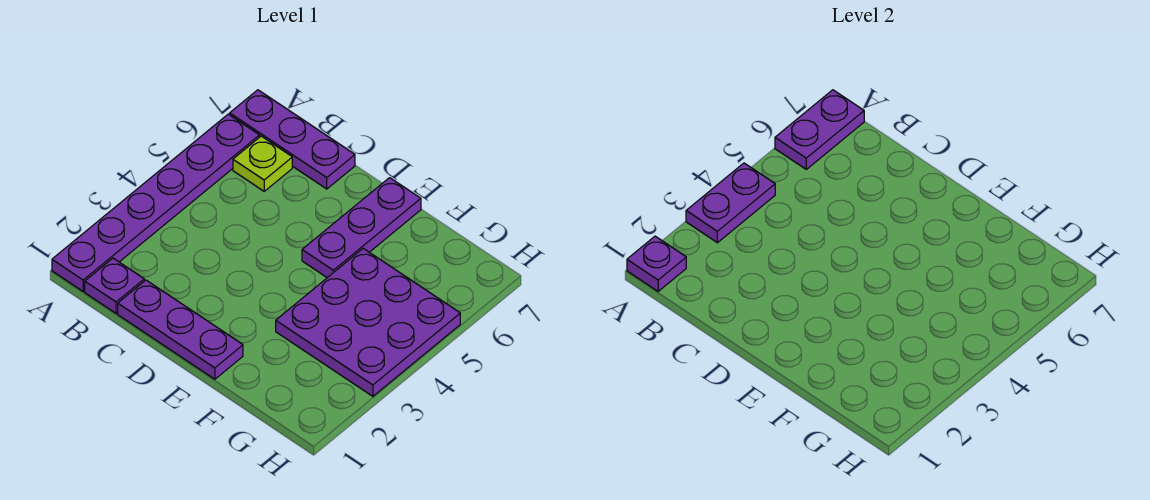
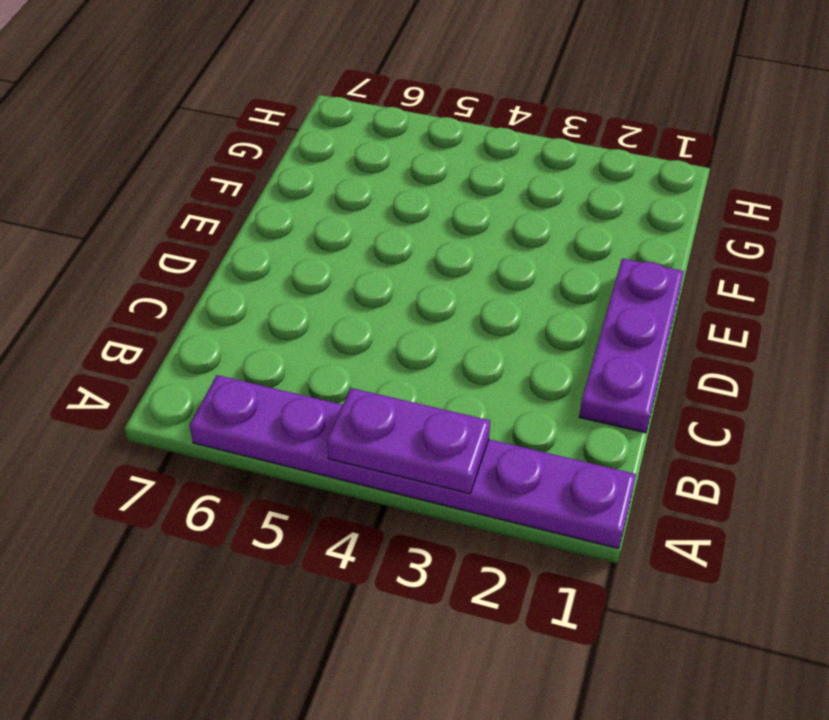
none -> purple plate A7:C7 level 1
none -> purple plate B1 level 1

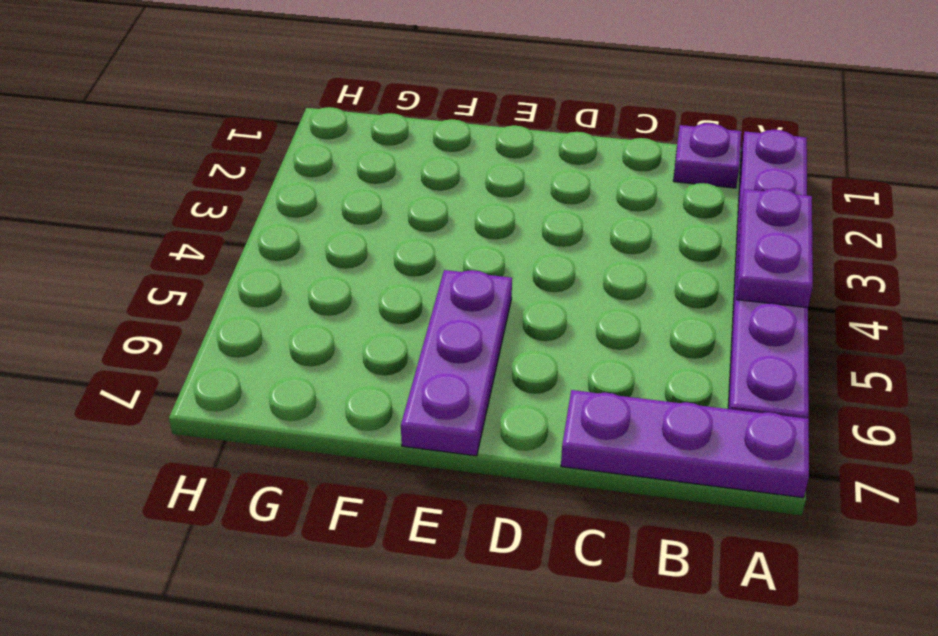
none -> lime plate B6 level 1
none -> purple plate C1:E1 level 1

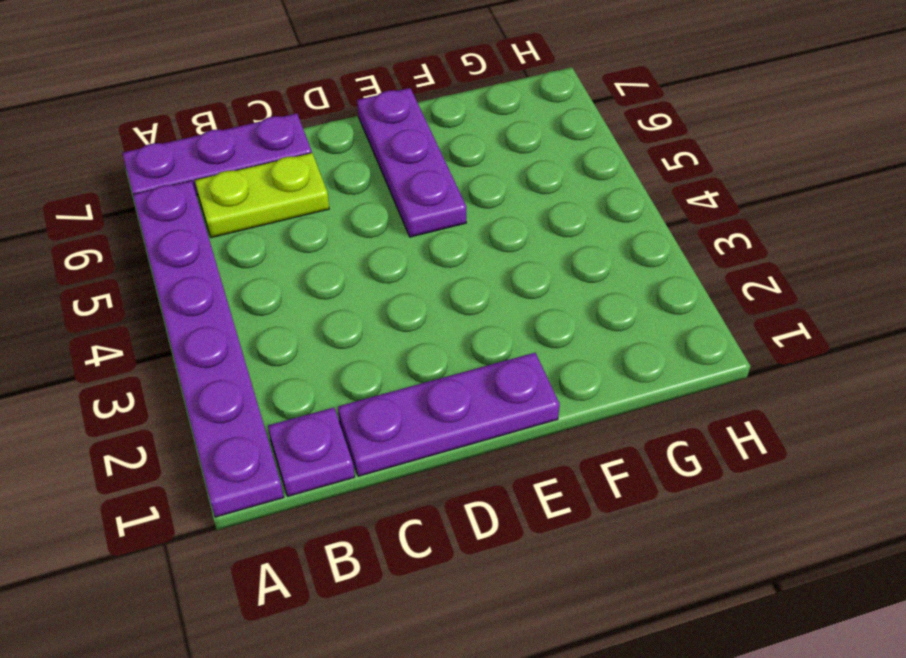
lime plate B6:C6 level 1 -> lime plate B6 level 1
none -> purple plate F3:H5 level 1
none -> purple plate A1 level 2

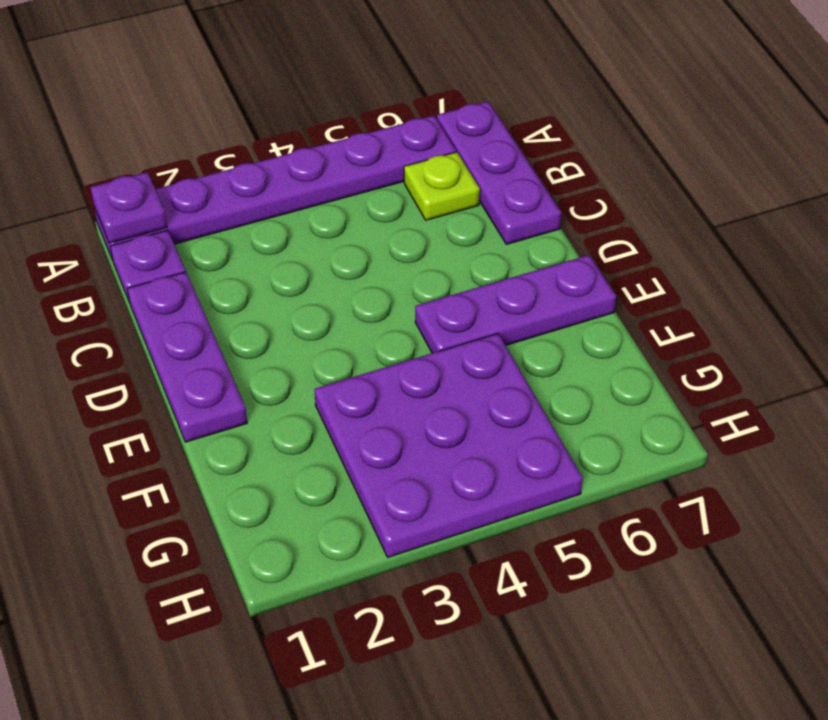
none -> purple plate A3:A4 level 2
none -> purple plate A6:A7 level 2

